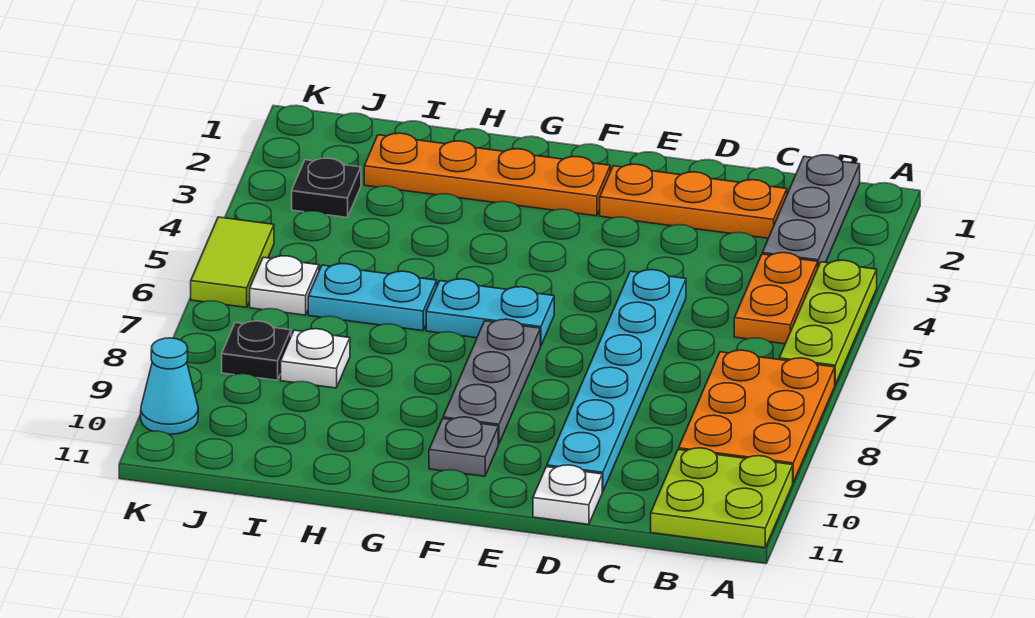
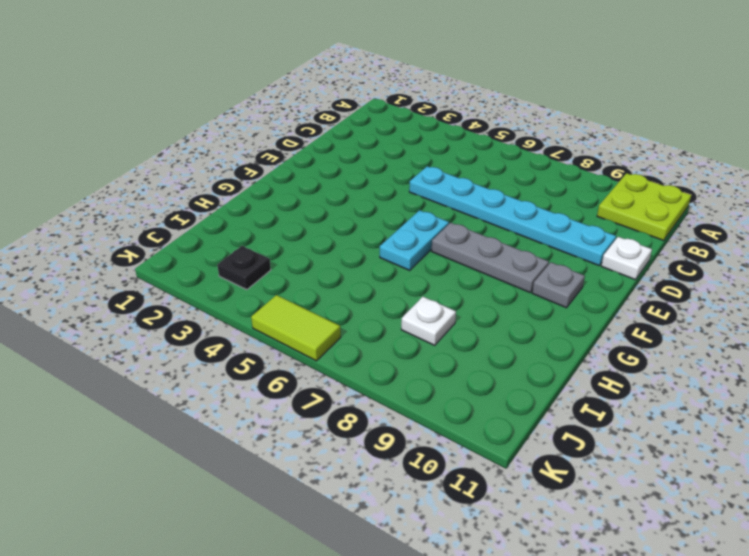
none -> lime plate A4:A6 level 1
none -> orange plate A7:B9 level 1
none -> grey plate B1:B3 level 1

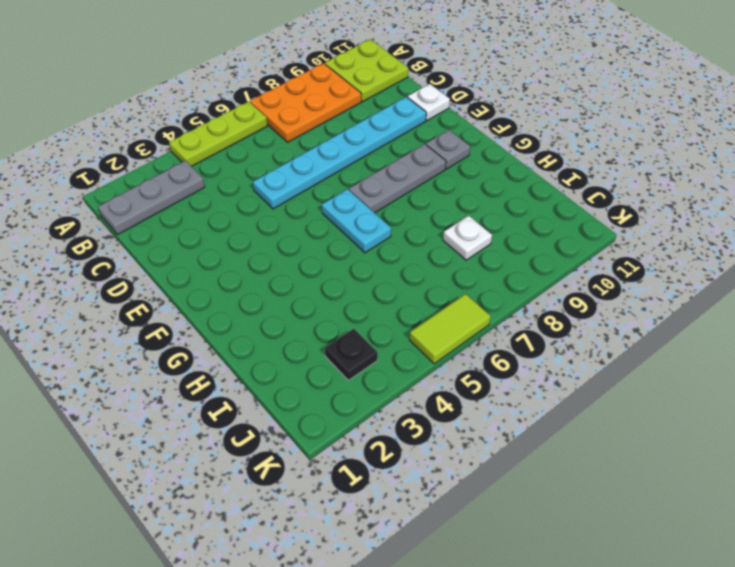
none -> orange plate B4:B5 level 1
none -> orange plate C2:E2 level 1
none -> orange plate F2:I2 level 1

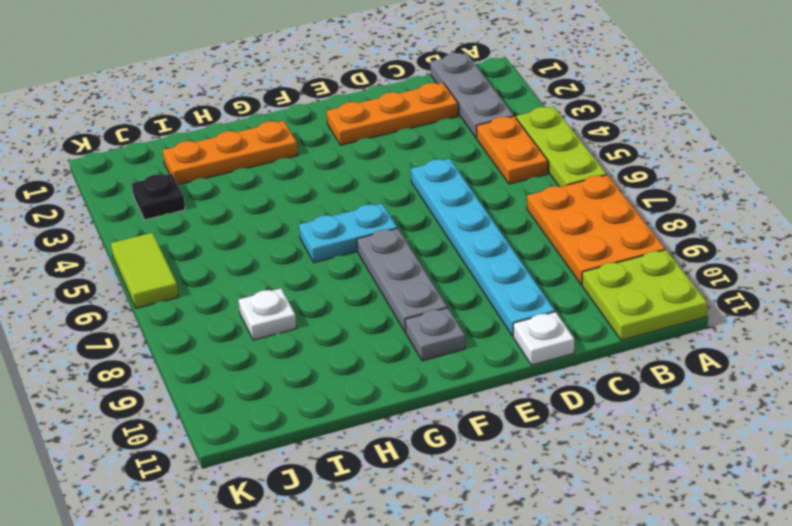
orange plate G2:I2 level 1 -> orange plate F2:I2 level 1
none -> cyan plate H6:I6 level 1
none -> white plate J6 level 1
none -> black plate J8 level 1

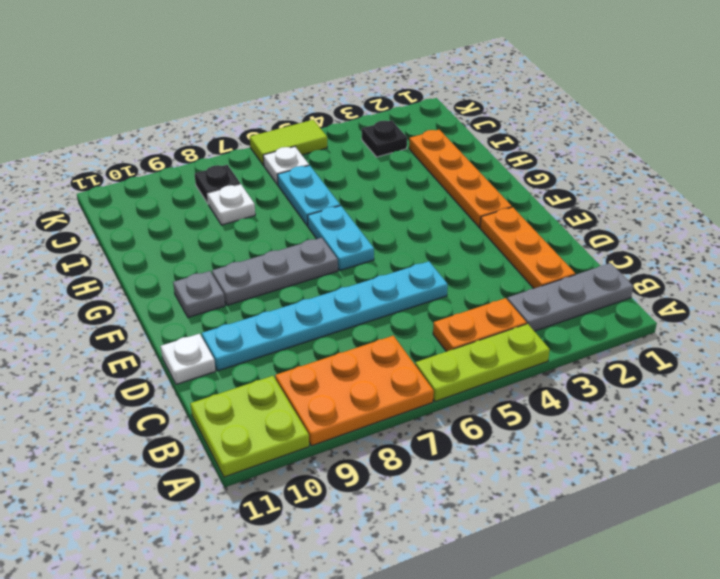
none -> cyan cone K10 level 1

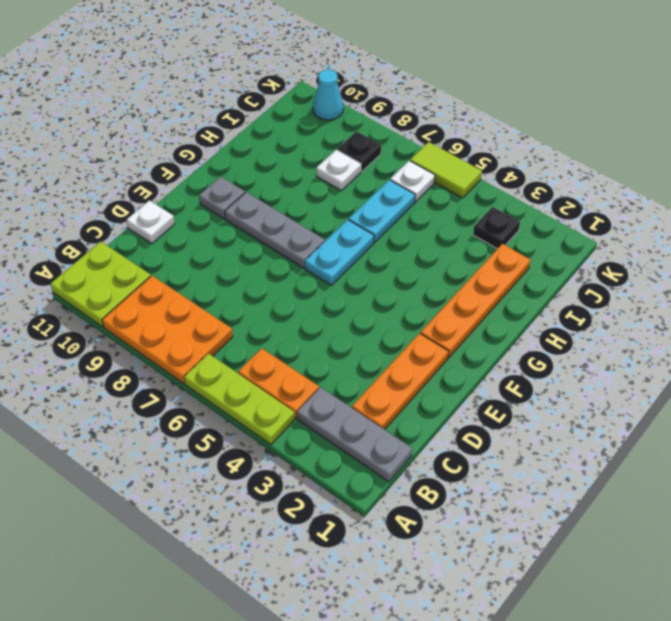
none -> cyan plate D5:D10 level 1

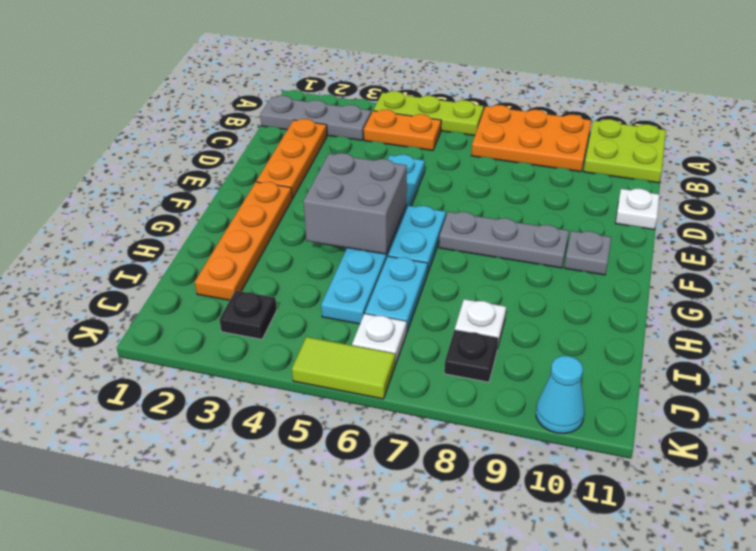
cyan plate D5:I5 level 1 -> cyan plate D5:D10 level 1
grey brick F4:G5 level 2 -> none

